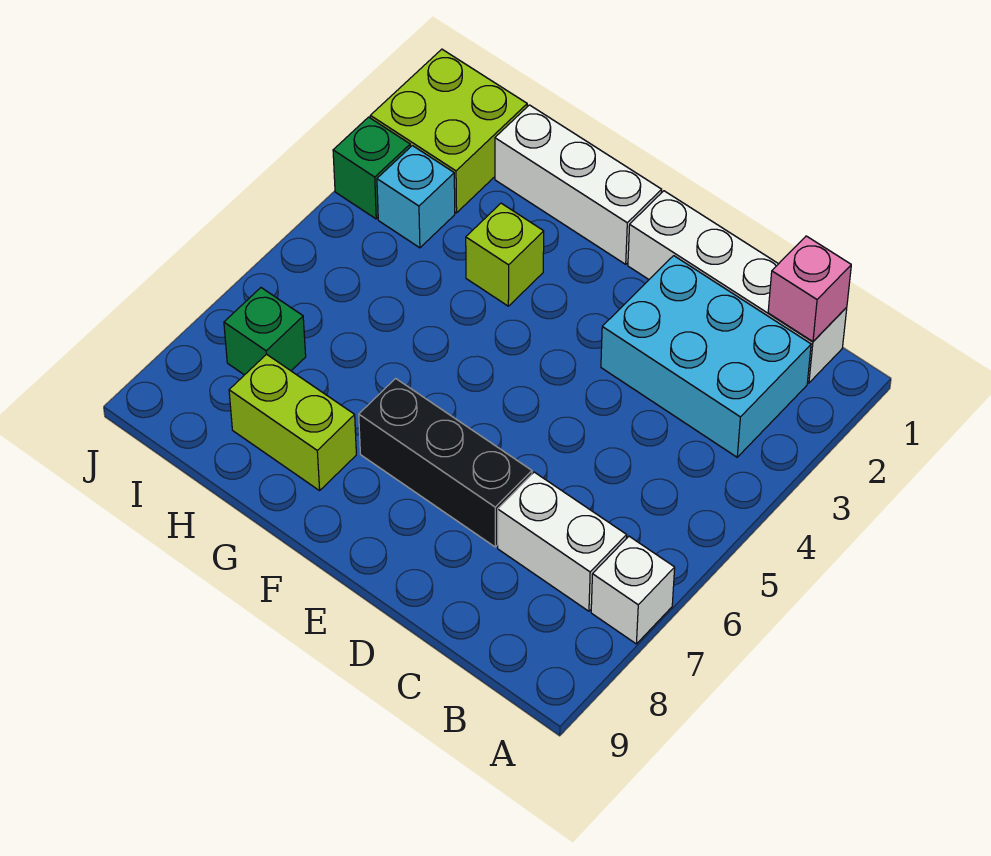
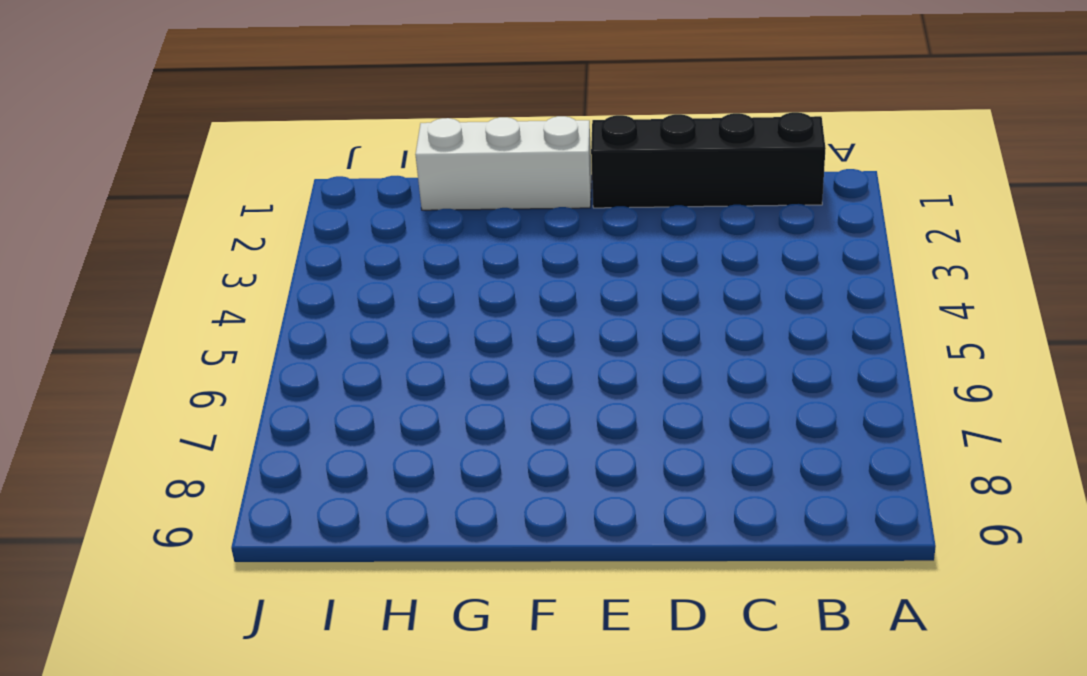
black brick B1:E1 level 1 -> white brick B1:E1 level 1
none -> white brick A7 level 1
none -> cyan brick B2:D3 level 1
none -> white brick B7:C7 level 1

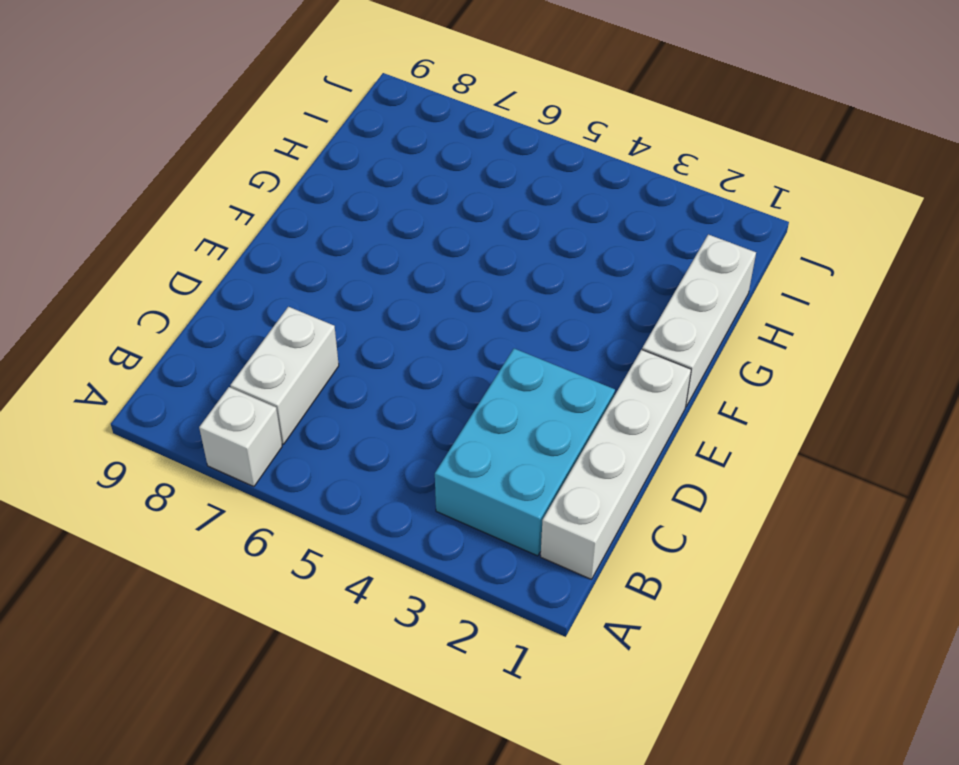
none -> black brick D7:F7 level 1
none -> lime brick G3 level 1
none -> lime brick G8:H8 level 1

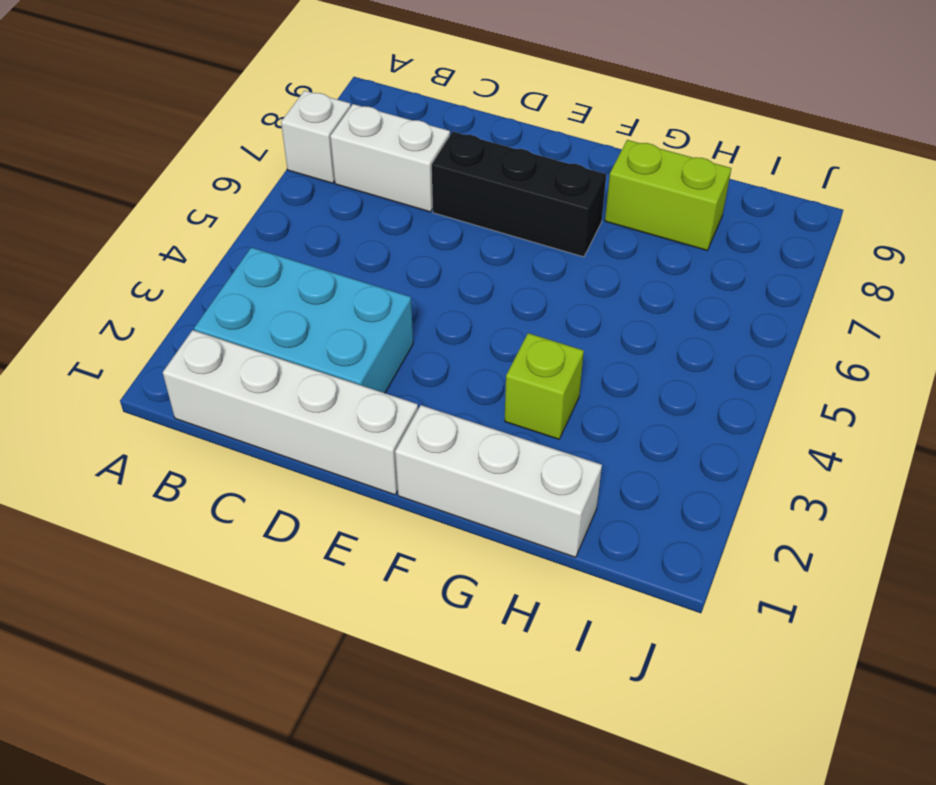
none -> lime brick I1:J2 level 1
none -> cyan brick I3 level 1
none -> green brick I7 level 1

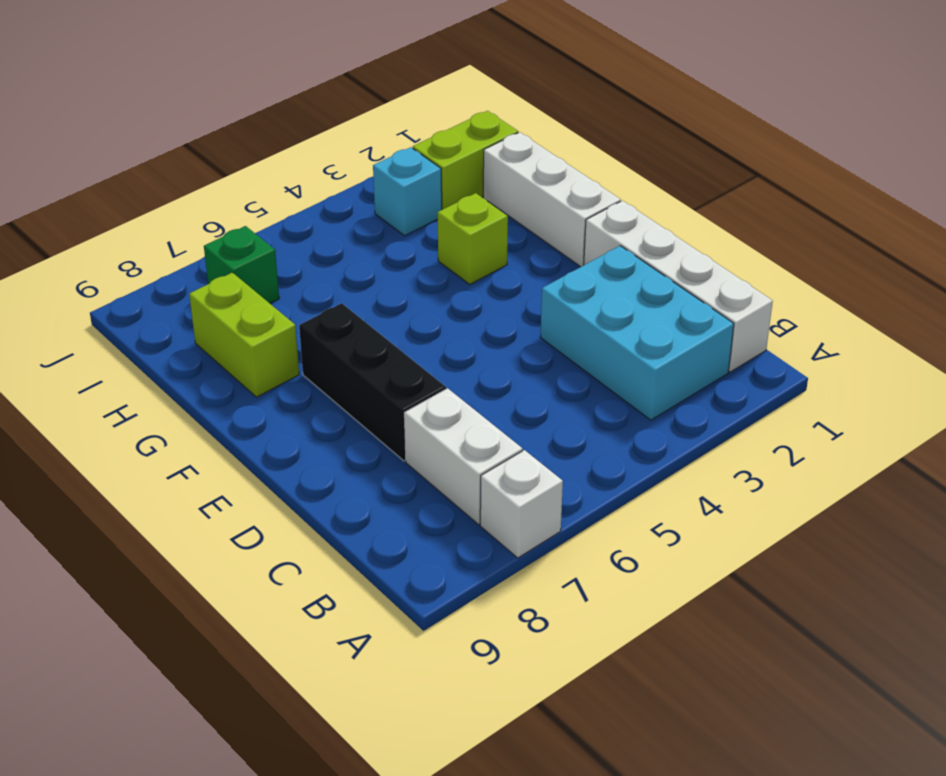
lime brick I1:I2 level 1 -> lime brick I1:J2 level 1
none -> green brick J3 level 1
none -> pink brick B1 level 2

